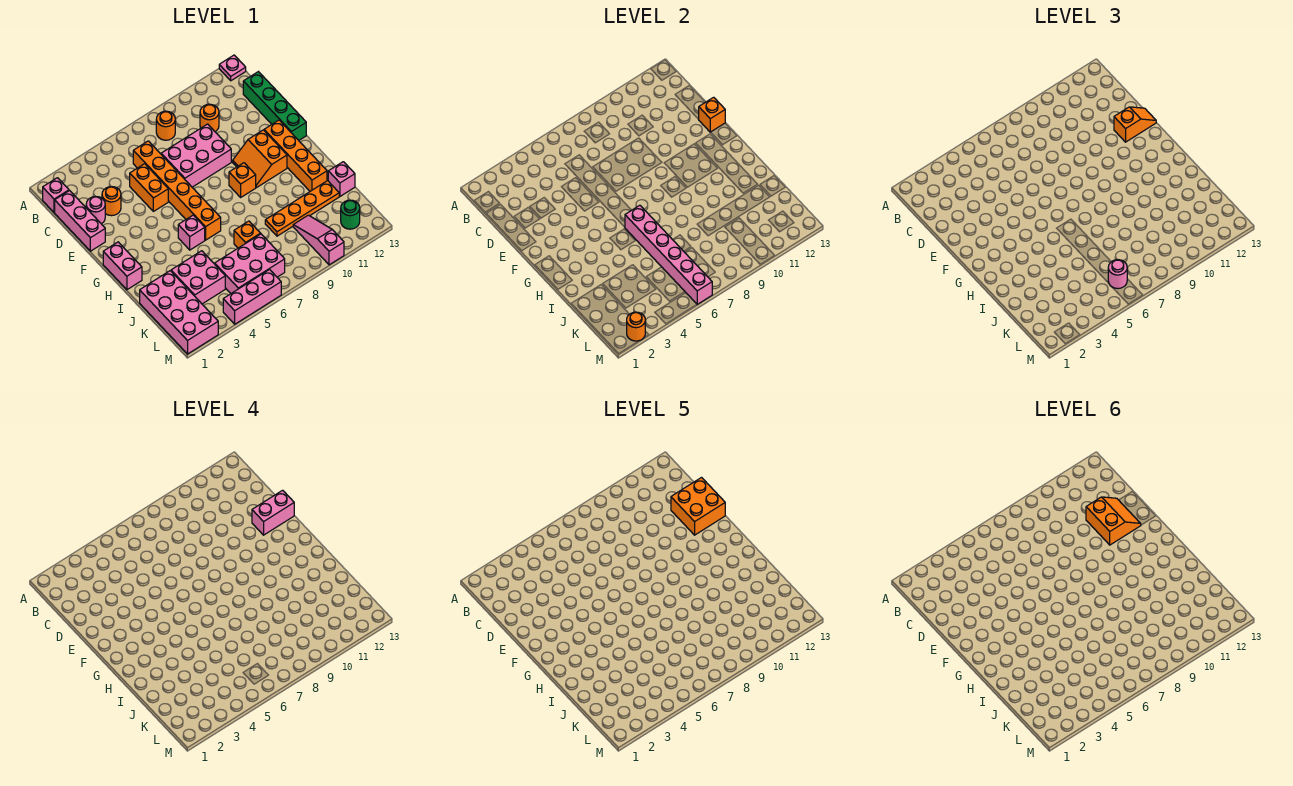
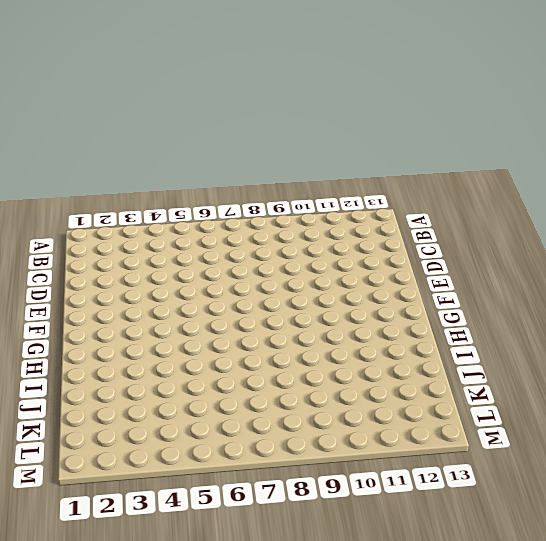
none -> pink plate A13 level 1
none -> pink brick B1 level 1
none -> orange round brick B8 level 1
none -> pink brick C1:E1 level 1

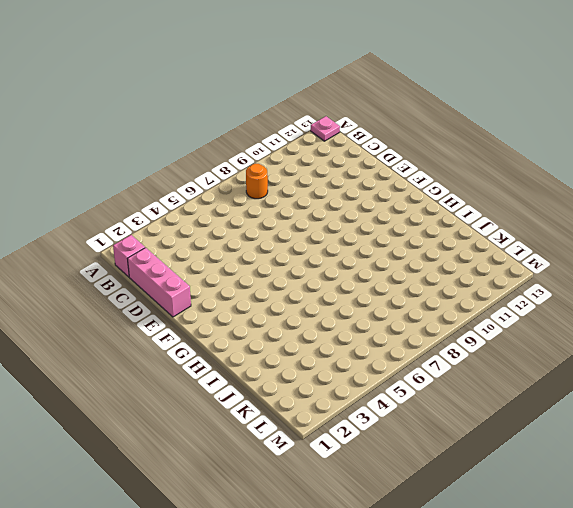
none -> orange brick C6:H6 level 1
none -> orange round brick C10 level 1
none -> green brick C13:F13 level 1
none -> pink round brick D2 level 1

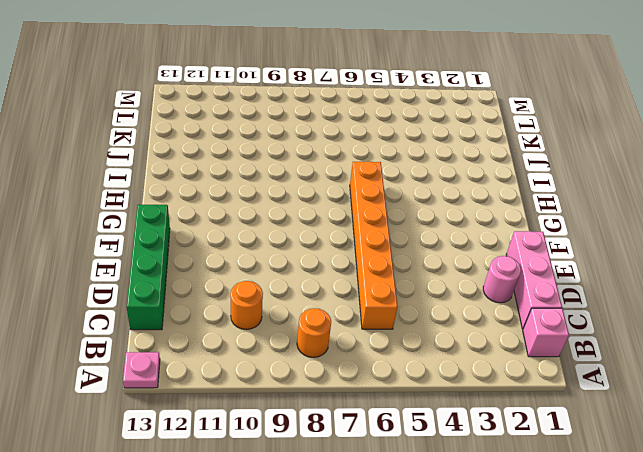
none -> orange round brick D3 level 1
none -> orange brick D5:E5 level 1
none -> pink brick D7:E9 level 1
none -> orange slope F10:G11 level 1 top 11

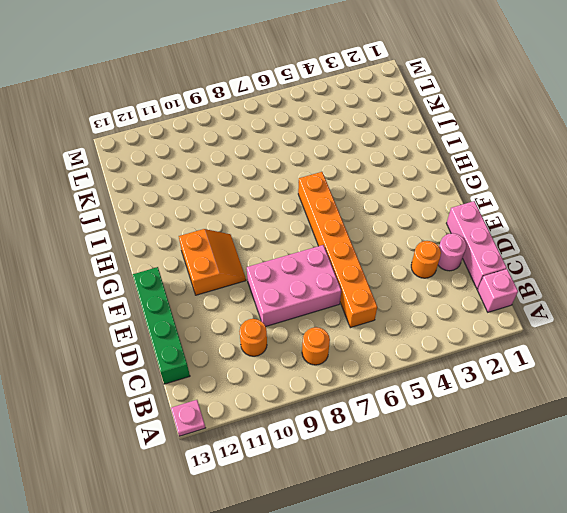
none -> orange brick D5:E5 level 1
none -> orange brick F12:I12 level 1
none -> pink brick G1:H1 level 1
none -> orange brick G9 level 1

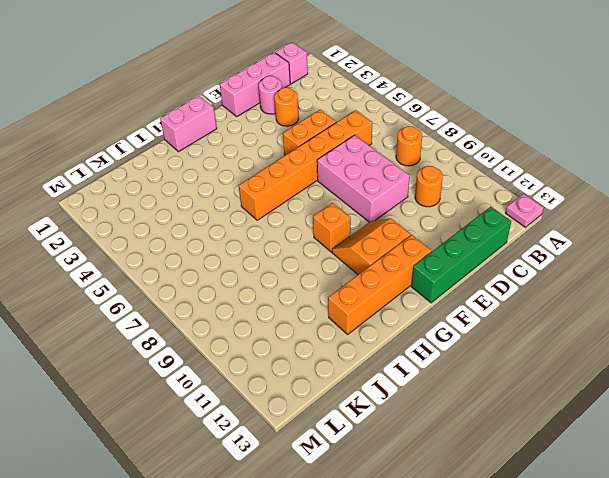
none -> pink brick H5 level 1
none -> pink brick J1:M2 level 1
none -> pink brick J3:K4 level 1
none -> orange brick J7 level 1

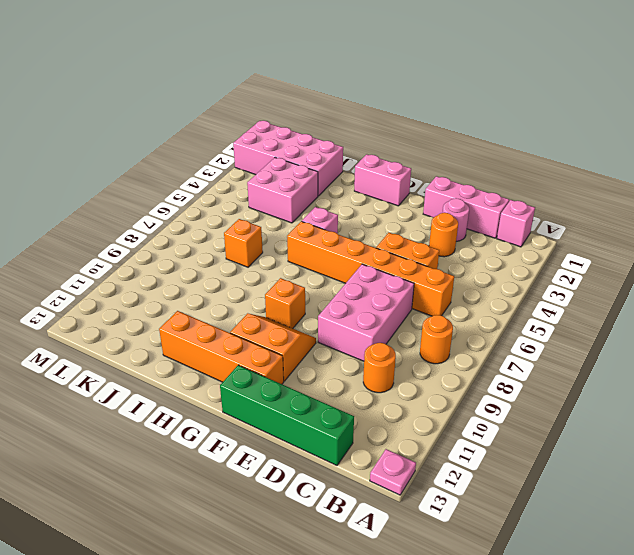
none -> orange plate J9:J12 level 1
none -> pink brick J13 level 1
none -> pink brick K5:L7 level 1
none -> pink slope K10:M10 level 1 top M

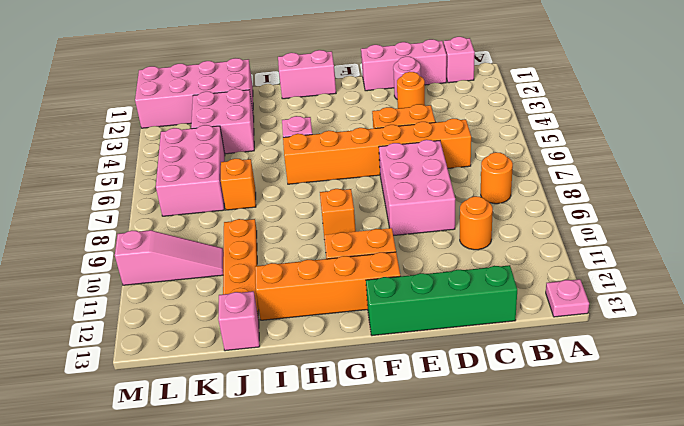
none -> green round brick L12 level 1
none -> pink brick M4:M6 level 1
none -> orange brick E13 level 2
none -> pink brick H6:M6 level 2

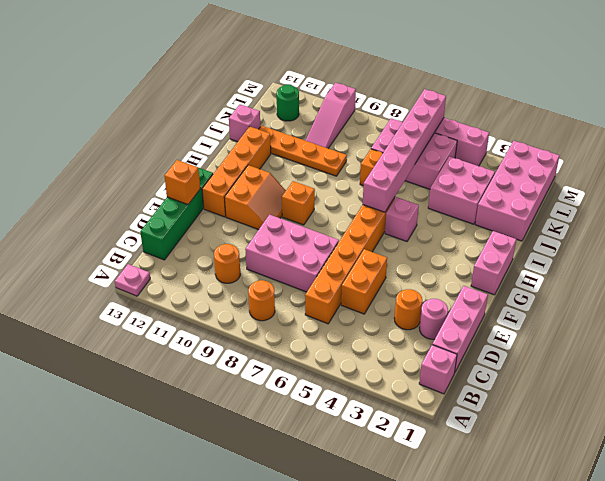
none -> orange round brick M2 level 2
none -> orange slope E12:E13 level 3 top 12
none -> pink round brick L6 level 3
none -> pink brick E12:E13 level 4

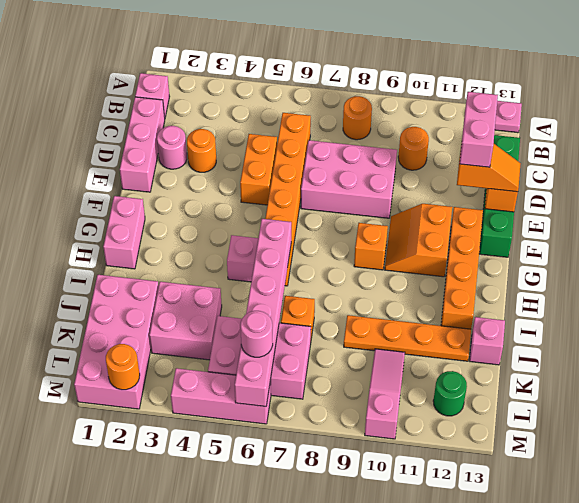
pink brick D12:E12 level 4 -> pink brick E12:E13 level 4
none -> orange brick D12:E13 level 5
none -> orange slope D11:E12 level 6 top 11

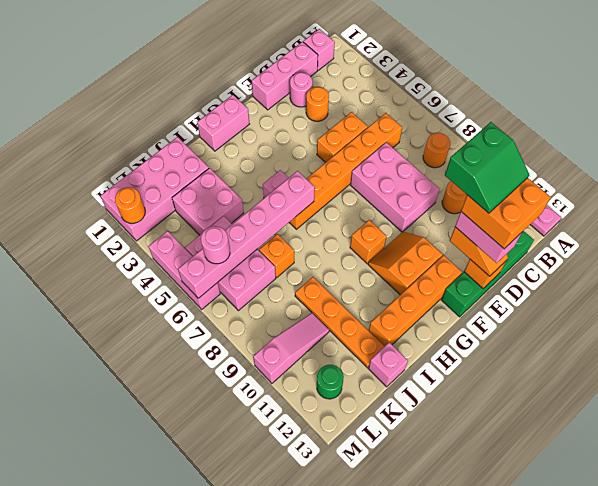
green slope D11:E12 level 6 top 11 -> orange slope D11:E12 level 6 top 11

